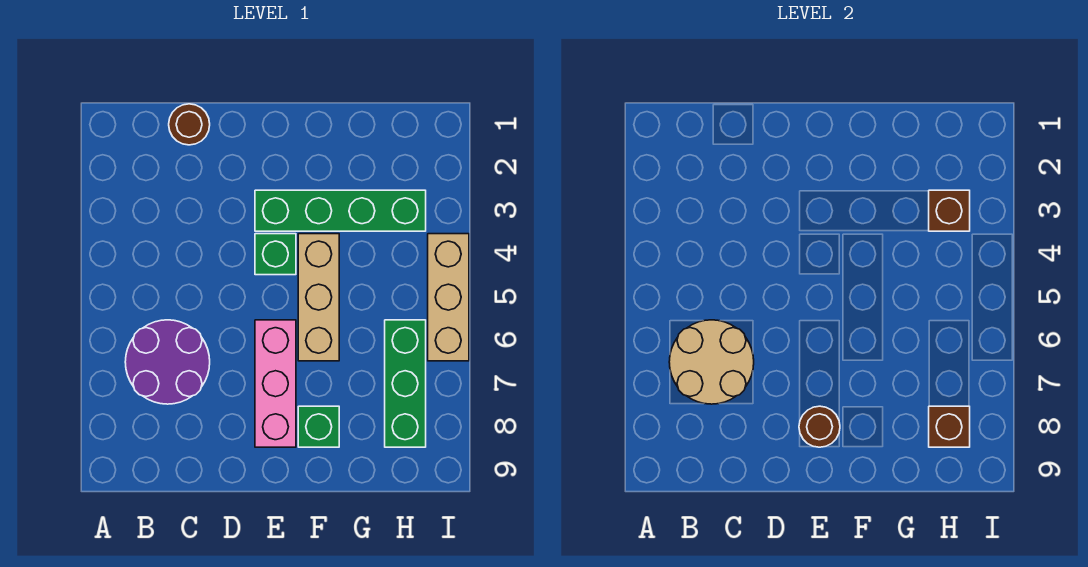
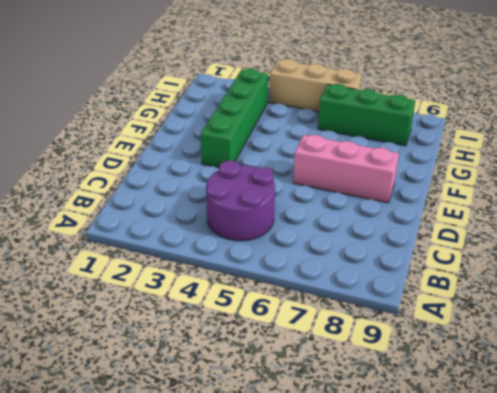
purple round brick B4:C5 level 1 -> purple round brick B6:C7 level 1
none -> brown round brick C1 level 1
none -> green brick E4 level 1
none -> tan brick F4:F6 level 1

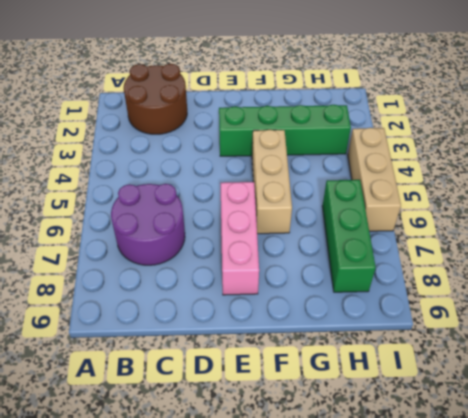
brown round brick B1:C2 level 1 -> brown round brick C1 level 1
none -> green brick E4 level 1
none -> green brick F8 level 1
none -> tan round brick B6:C7 level 2

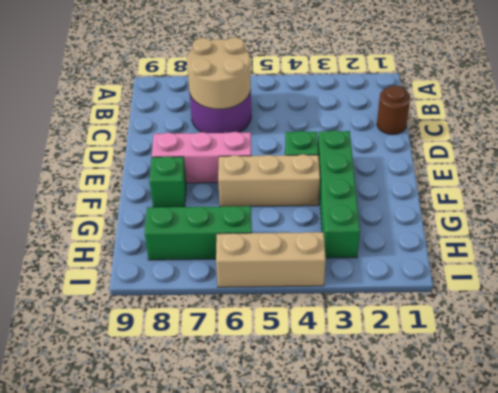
none -> brown round brick E8 level 2
none -> brown brick H3 level 2
none -> brown brick H8 level 2

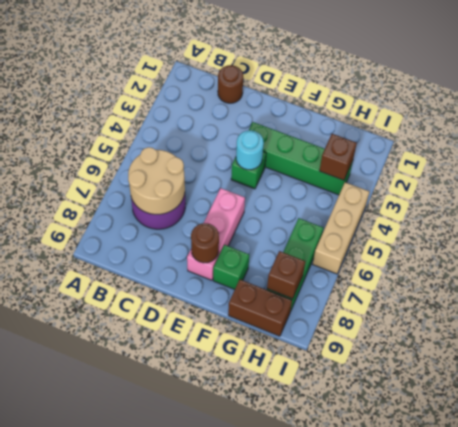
cyan round brick E4 level 2 -> none
brown brick G9:H9 level 1 -> none
none -> tan brick F4:F6 level 1

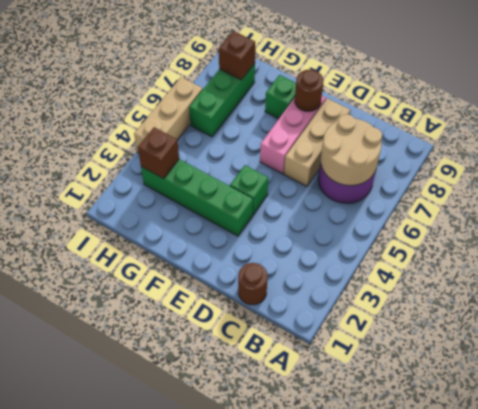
tan brick D6:D8 level 1 -> tan brick F4:F6 level 1

